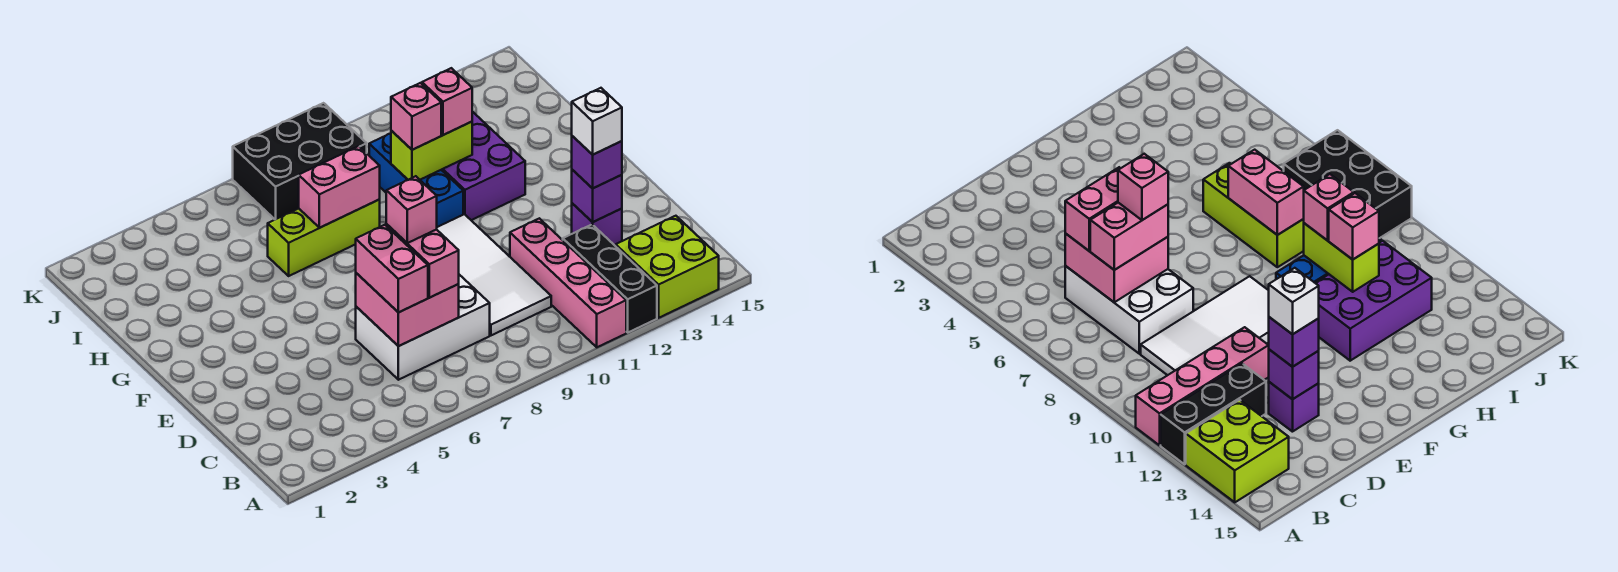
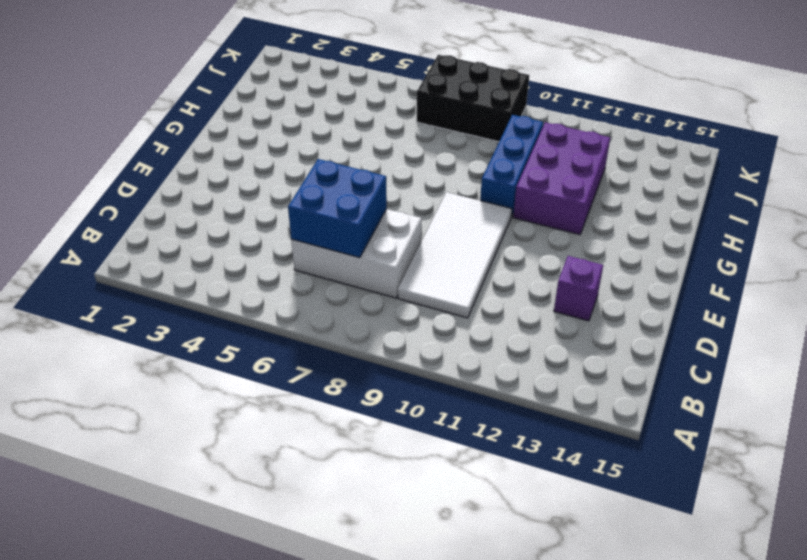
blue brick C6:D7 level 2 -> pink brick C6:D7 level 2
none -> pink brick A11:D11 level 1
none -> black brick A12:C12 level 1
none -> lime brick A13:B14 level 1

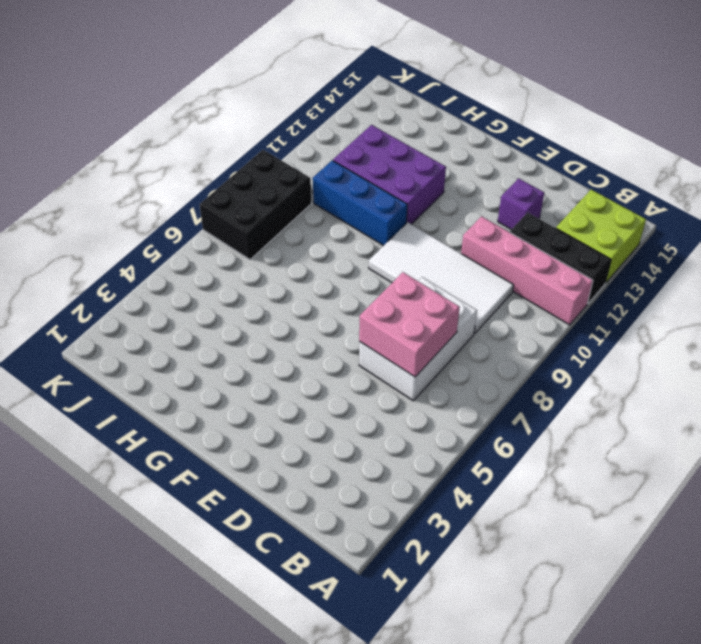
none -> lime brick H6:H8 level 1
none -> purple brick D13 level 2
none -> pink brick H7:H8 level 2

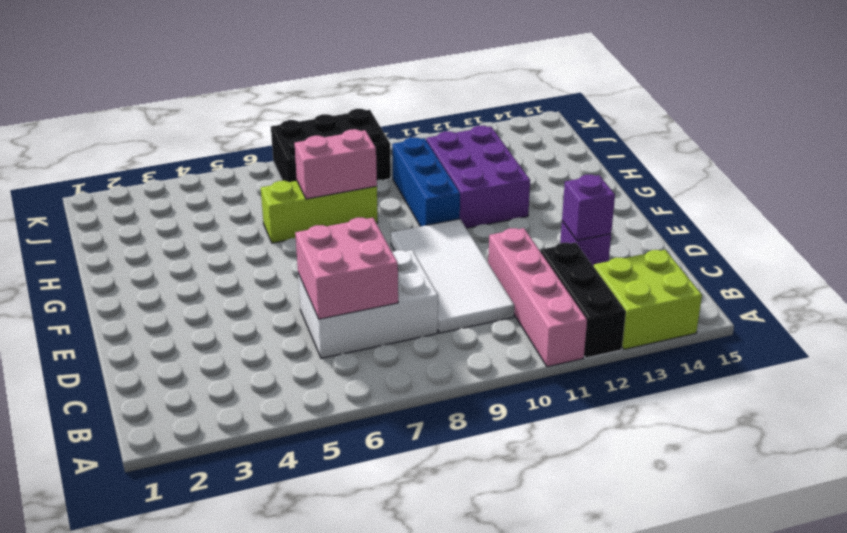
none -> lime brick H10:H11 level 2
none -> pink brick C6:D6 level 3
none -> pink brick C7:D7 level 3

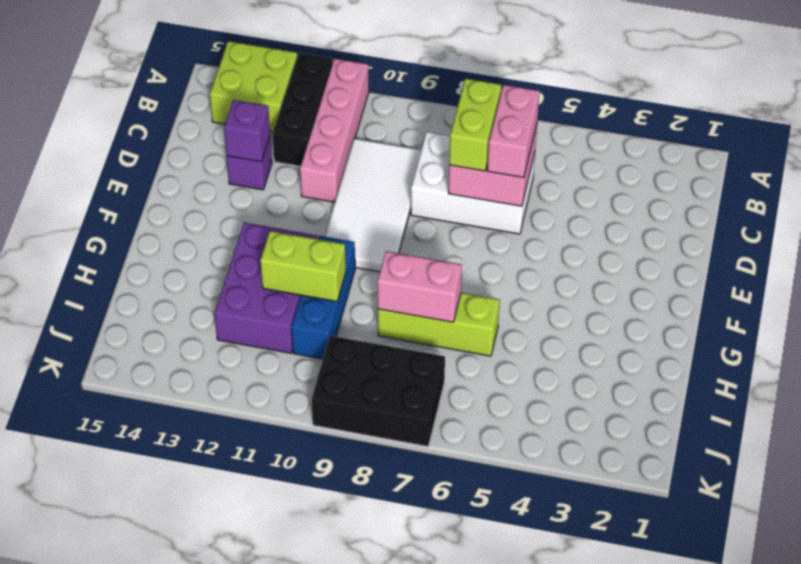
lime brick C7:D7 level 3 -> pink brick C7:D7 level 3
none -> purple brick D13 level 3
none -> pink brick H10 level 3
none -> pink brick H11 level 3

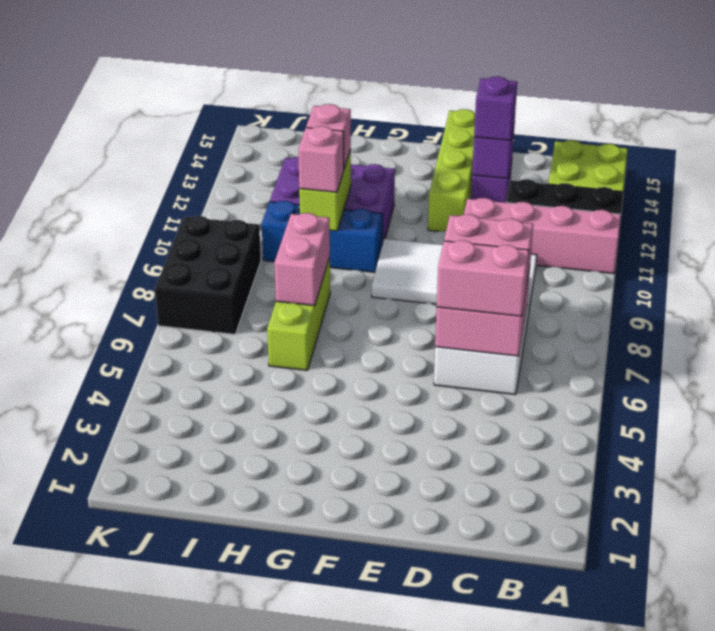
lime brick E12:E15 level 1 -> none
none -> pink brick D7 level 4
none -> white brick D13 level 4

